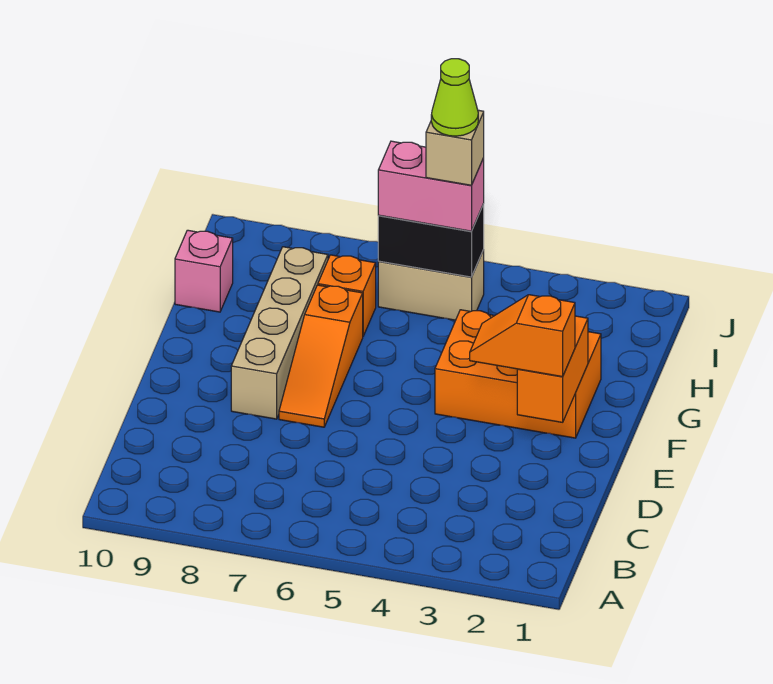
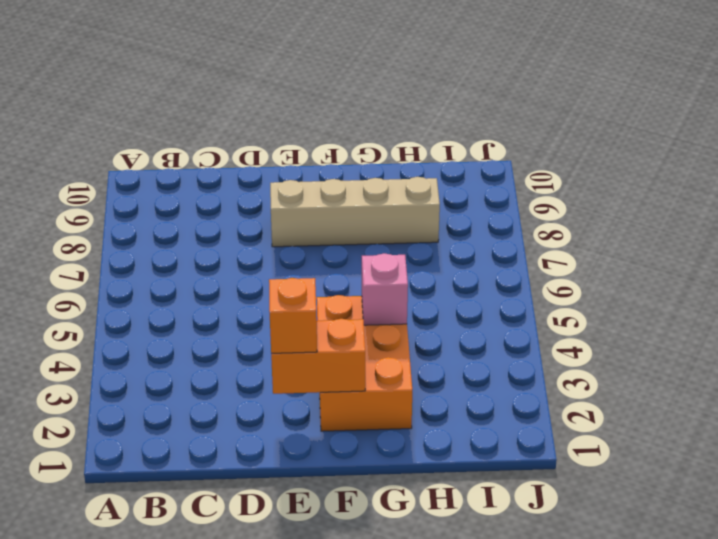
pink brick G4 level 2 -> pink brick H10 level 1
none -> orange slope E7:G7 level 1 top G
none -> orange brick H7 level 1
none -> tan brick I5:I6 level 1

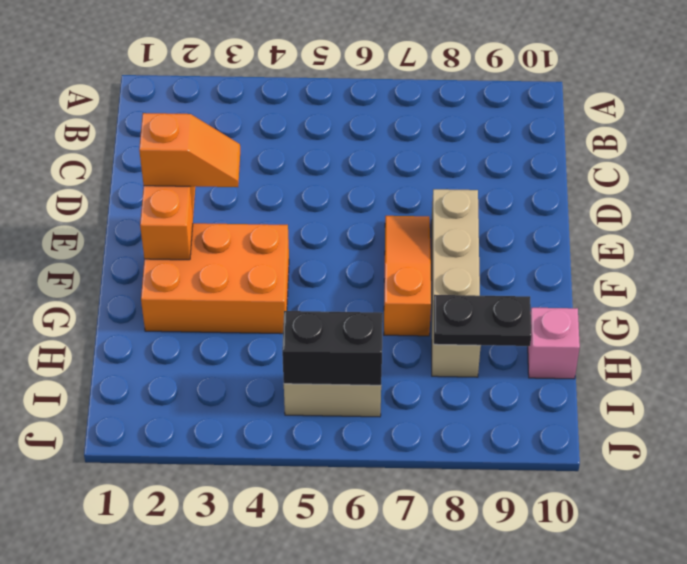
black plate H8:H9 level 2 -> none
none -> orange brick H7 level 1
none -> pink brick I5:I6 level 3
none -> tan brick I5 level 4

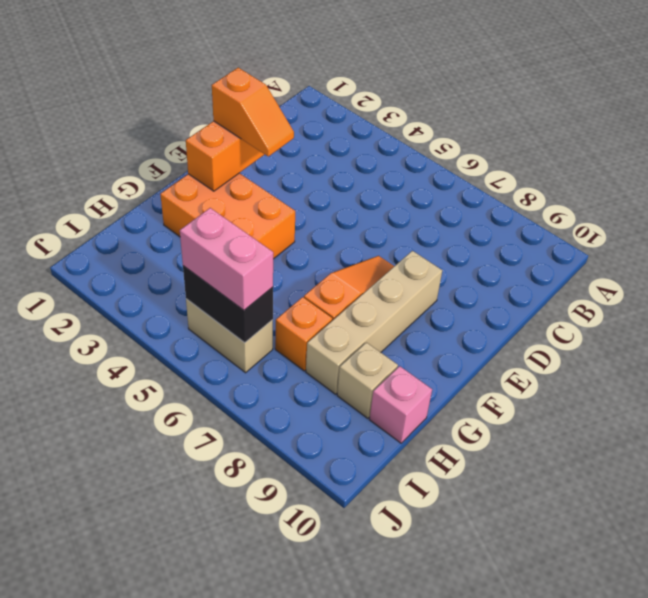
tan brick H9 level 1 -> tan brick I5 level 4
none -> lime cone I5 level 5

